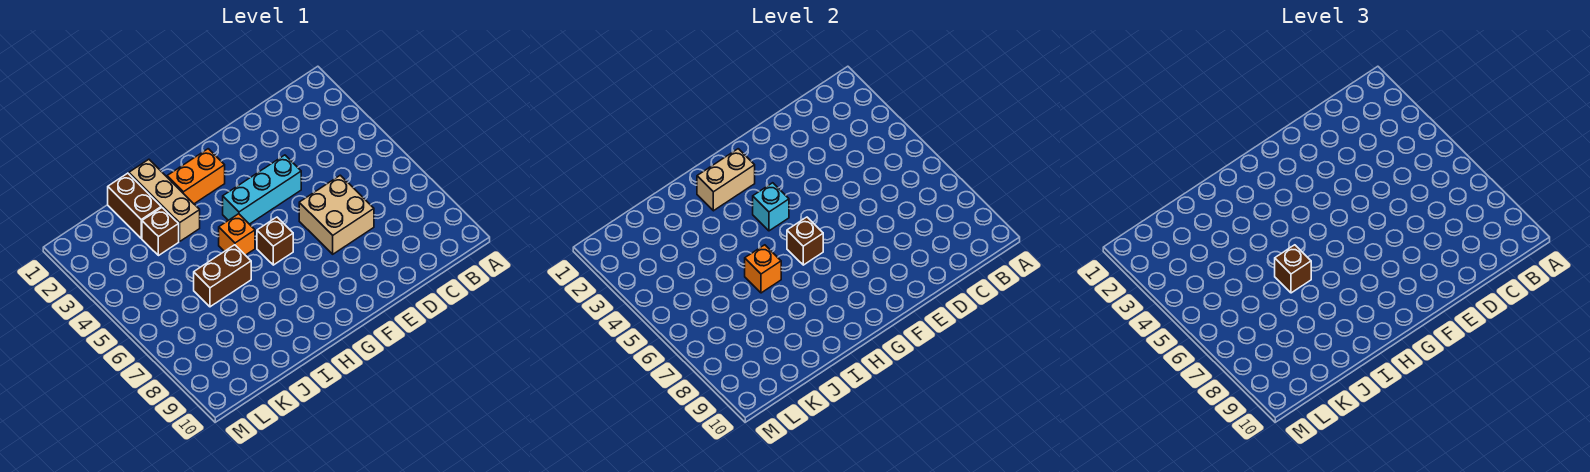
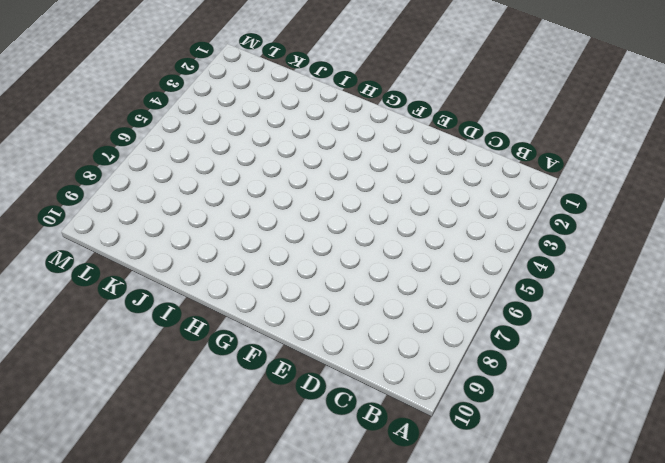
none -> tan brick D6:E7 level 1
none -> cyan brick E4:G4 level 1
none -> orange brick G2:H2 level 1

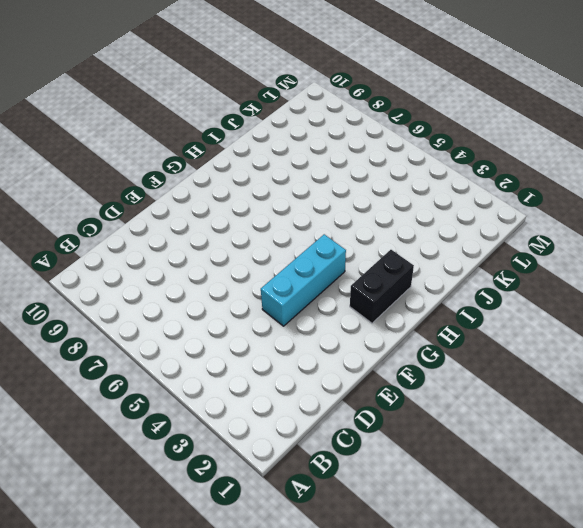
black brick G2:H2 level 1 -> orange brick G2:H2 level 1
none -> tan brick D6:E7 level 1
none -> brown brick G6 level 1
none -> orange brick H5 level 1

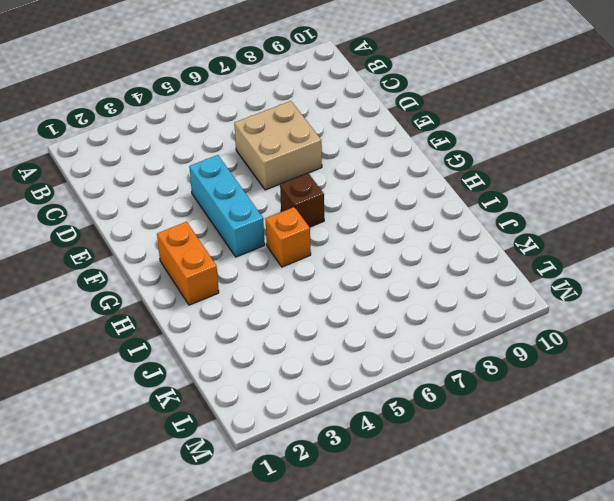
none -> tan brick I1:I3 level 1
none -> brown brick I6:J6 level 1
none -> brown brick J1:J2 level 1

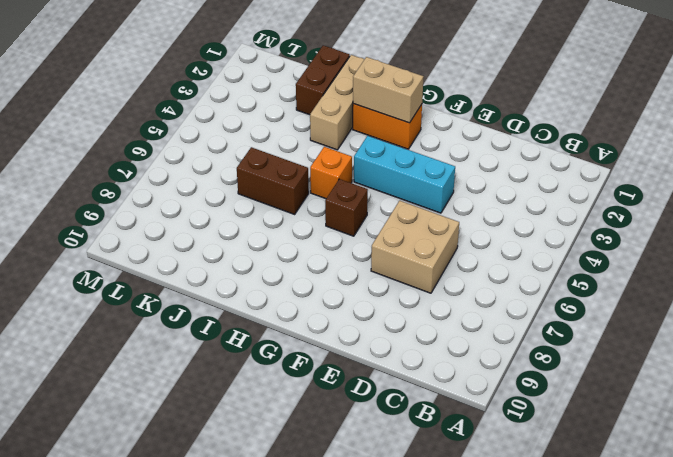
none -> brown brick J3 level 1
none -> cyan brick G4 level 2
none -> brown brick G6 level 2

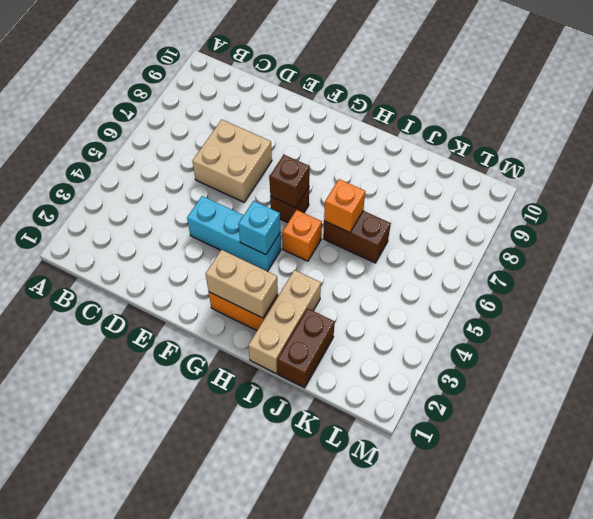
none -> brown brick J3 level 1
none -> brown brick I6 level 3

